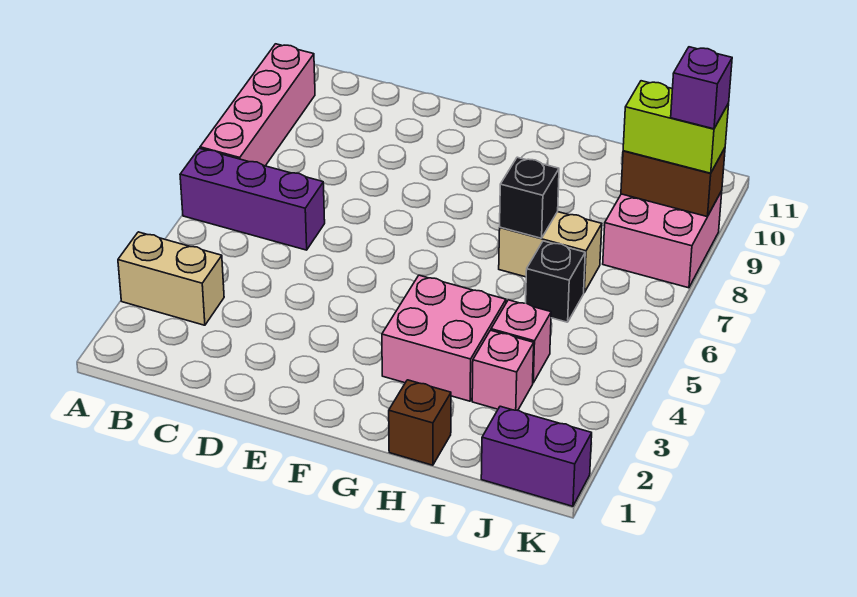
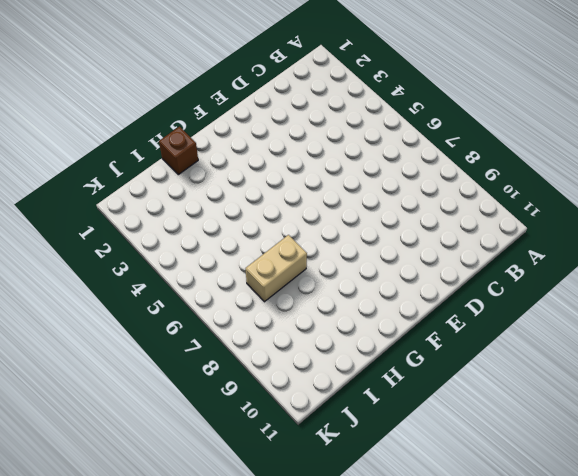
none -> tan brick A3:B3 level 1
none -> purple brick A6:C6 level 1
none -> pink brick A7:A10 level 1

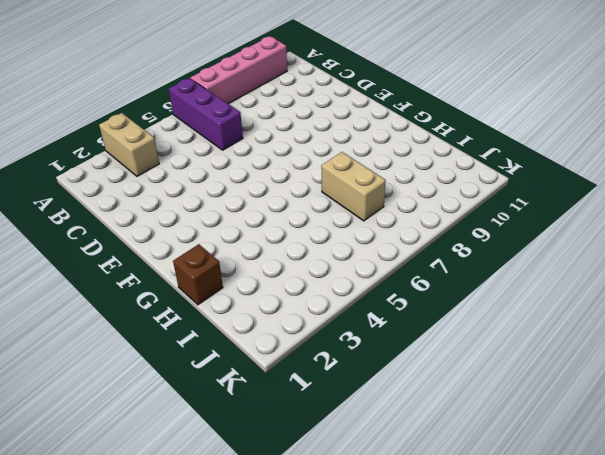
none -> pink brick G3:H4 level 1
none -> pink brick I3 level 1
none -> pink brick I4 level 1

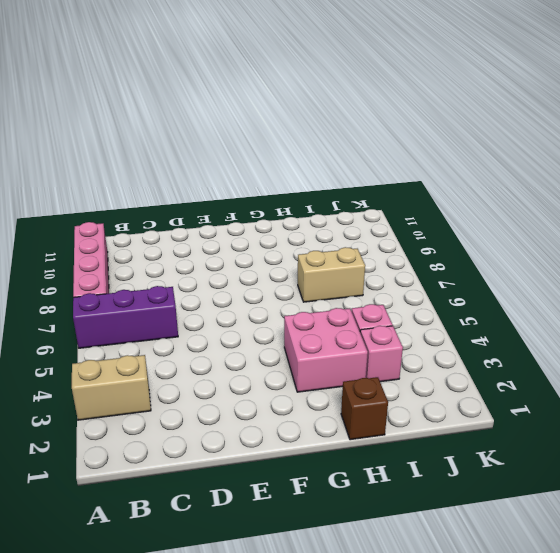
none -> black brick I6 level 1
none -> purple brick J1:K1 level 1
none -> pink brick J8:K9 level 1

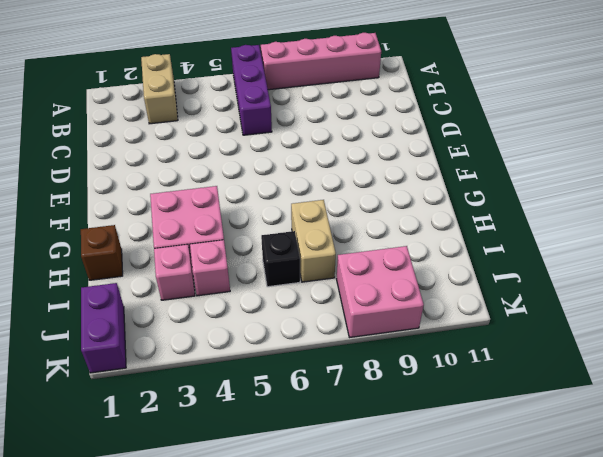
none -> black brick H7 level 2
none -> brown brick J9:K9 level 2
none -> lime brick J9:K9 level 3

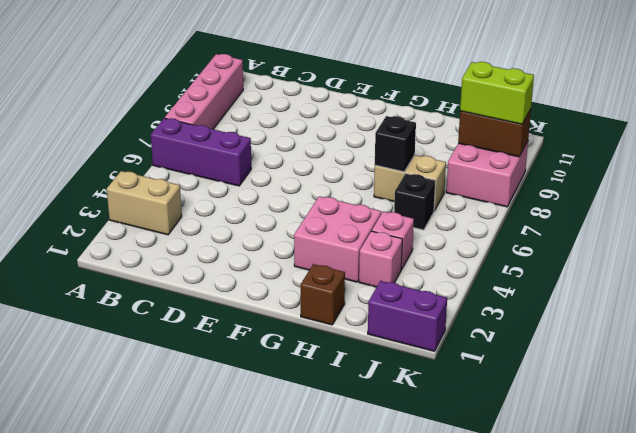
none -> purple brick K9 level 4

